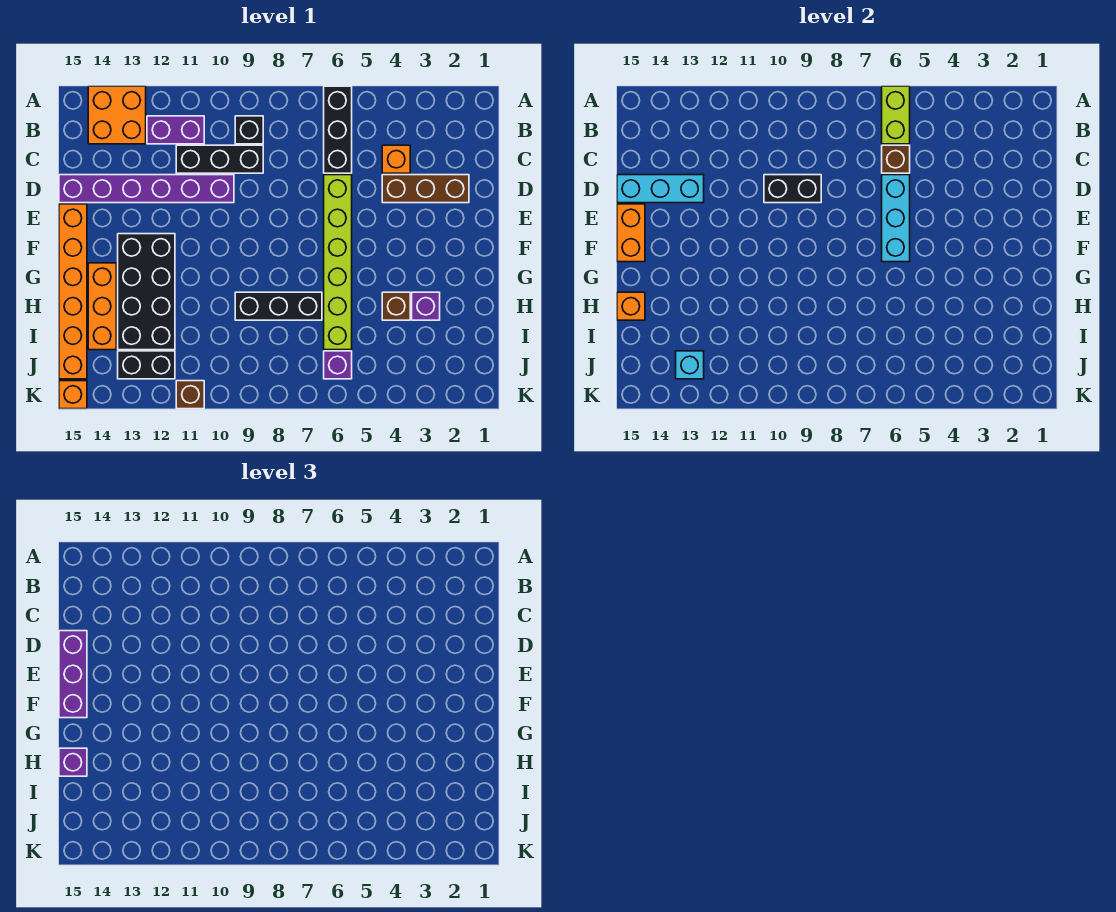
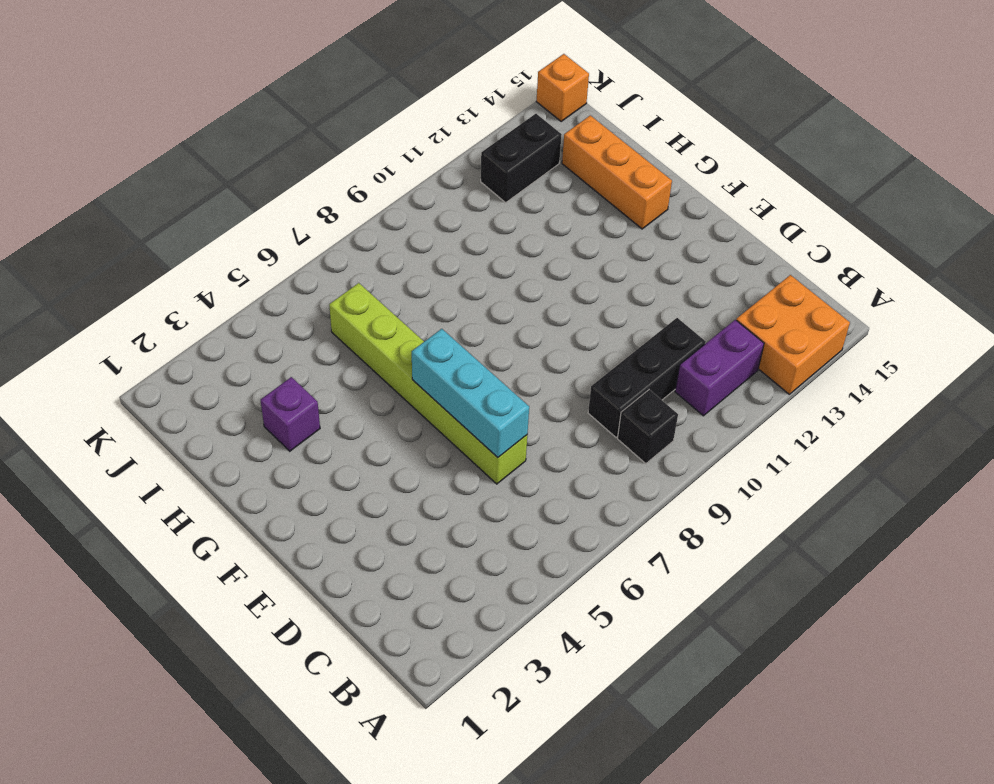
none -> black brick A6:C6 level 1
none -> orange brick C4 level 1
none -> brown brick D2:D4 level 1

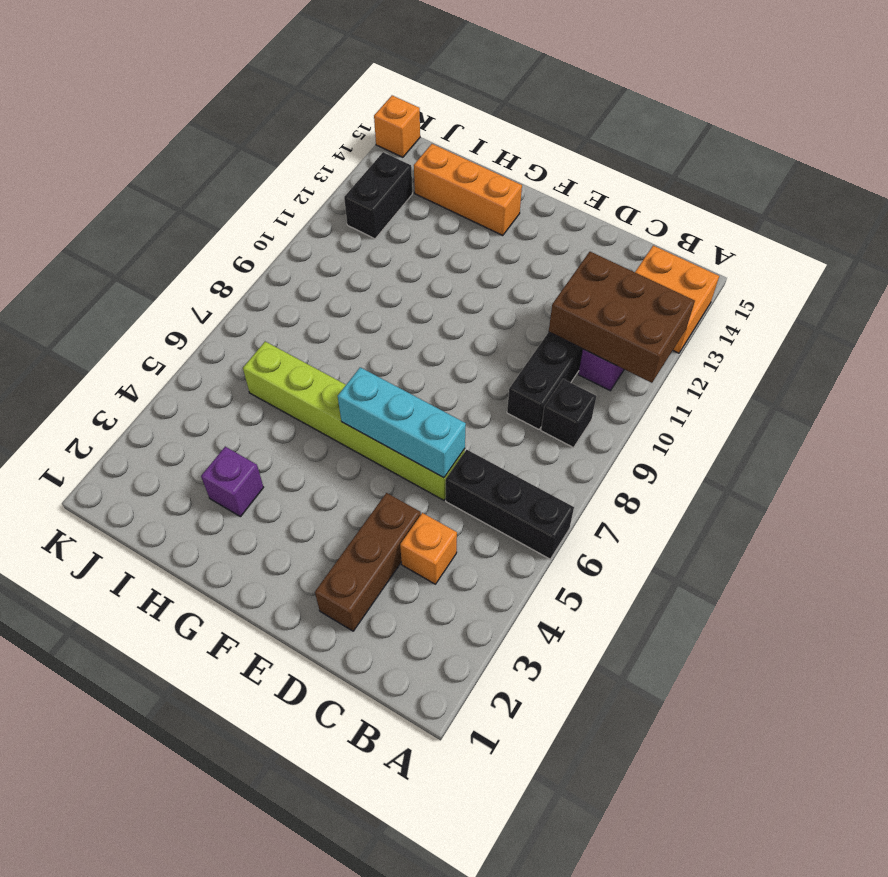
brown brick A11:C12 level 2 -> none
none -> purple brick D10:D15 level 1
none -> orange brick E15:J15 level 1
none -> black brick F12:I13 level 1

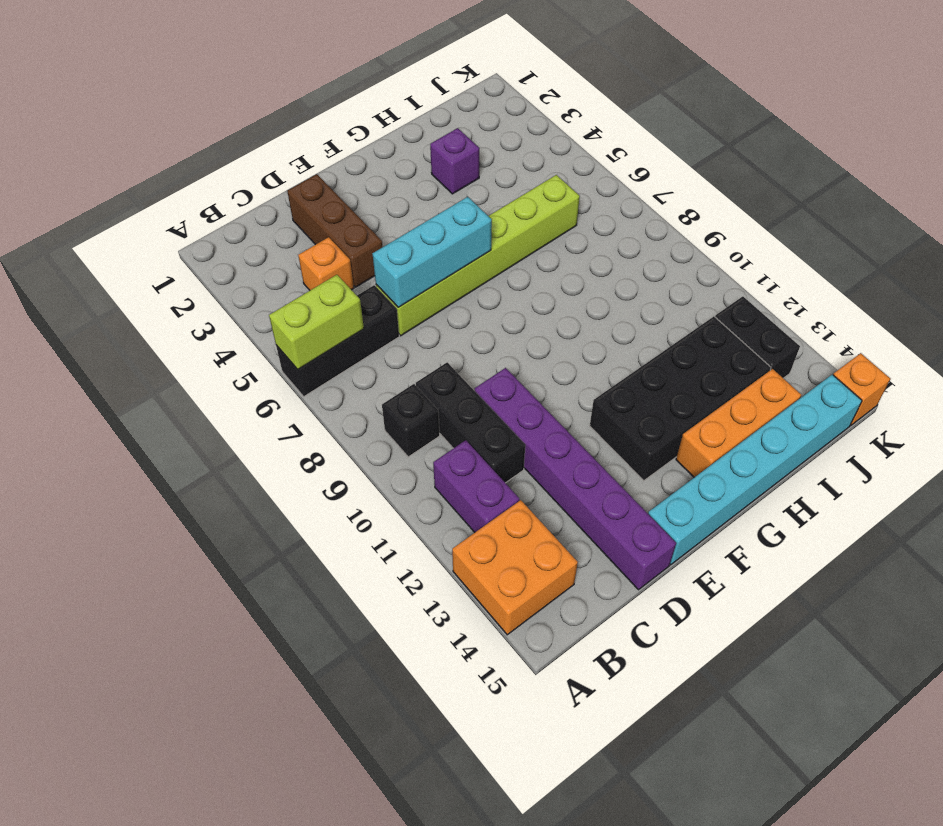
cyan brick E15:J15 level 1 -> orange brick E15:J15 level 1
none -> brown brick H4 level 1
none -> black brick H7:H9 level 1
none -> purple brick J6 level 1

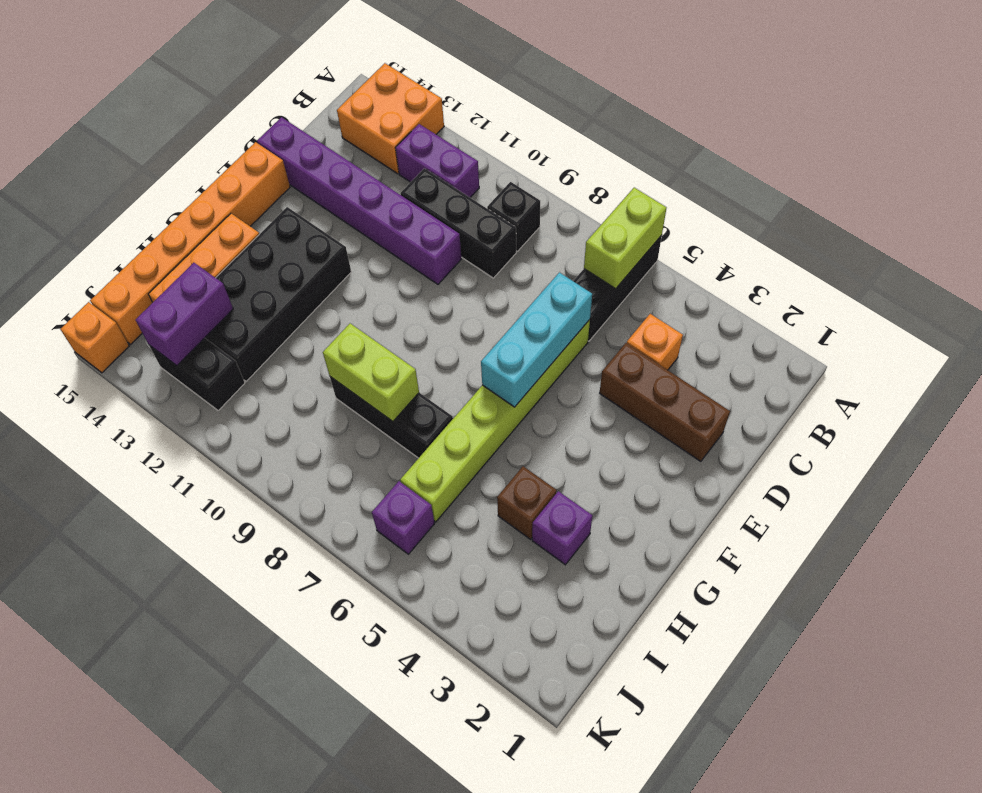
lime brick H8:H9 level 2 -> none
purple brick I13:J13 level 2 -> cyan brick J13 level 2
none -> brown brick K11 level 1
none -> brown brick C6 level 2
none -> black brick D9:D10 level 2

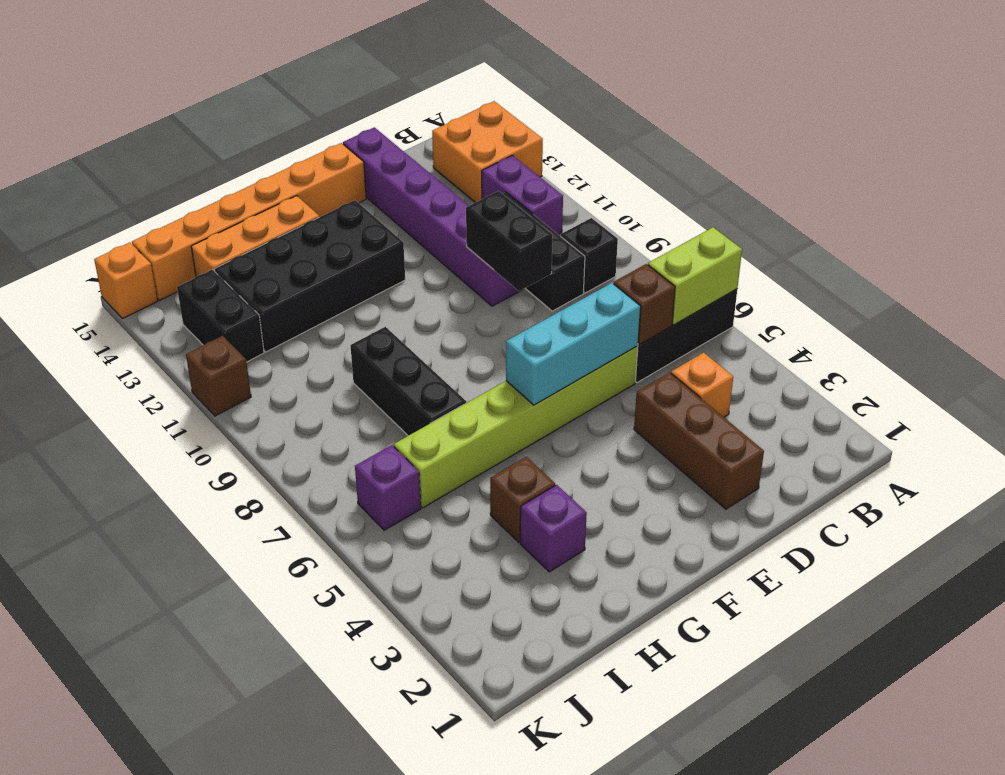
none -> cyan brick D13:D15 level 2
none -> orange brick E15:F15 level 2
none -> orange brick H15 level 2

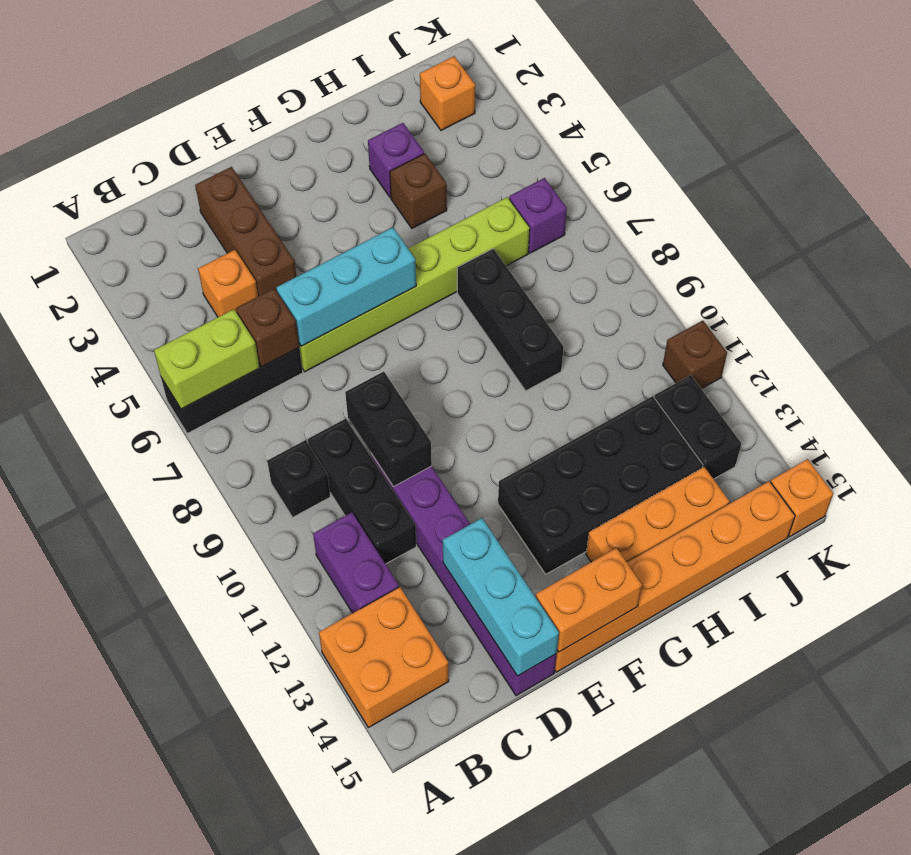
orange brick J2 level 1 -> orange brick H15 level 2
none -> cyan brick J13 level 2
none -> purple brick D15:F15 level 3
none -> purple brick H15 level 3

